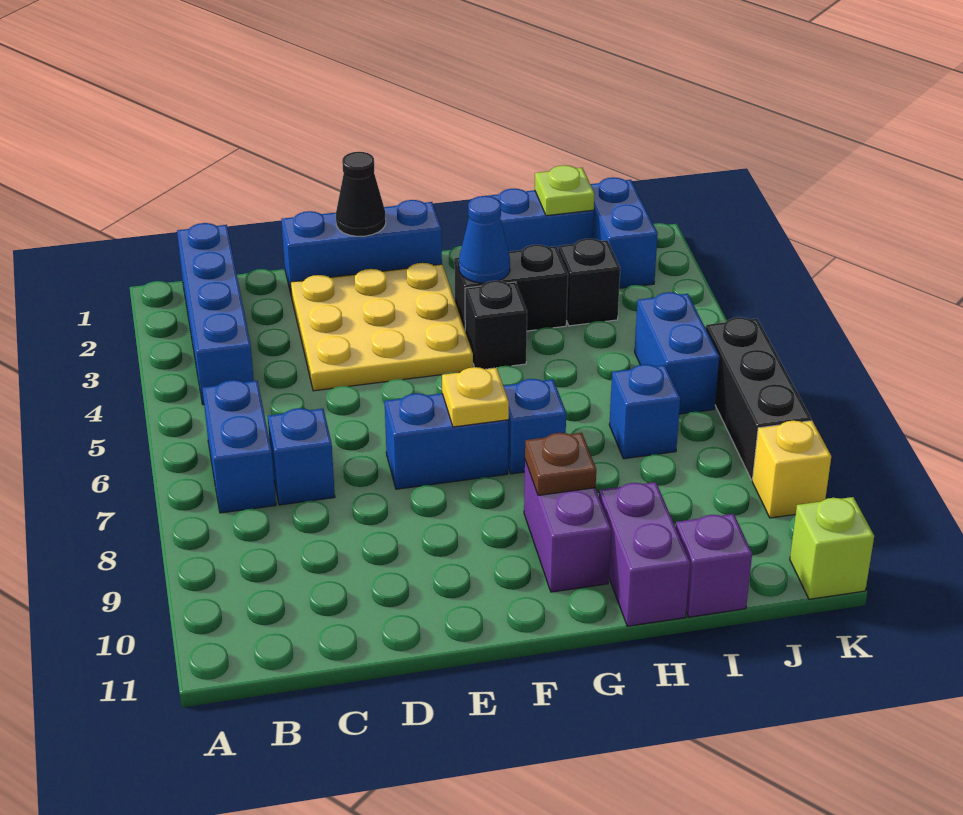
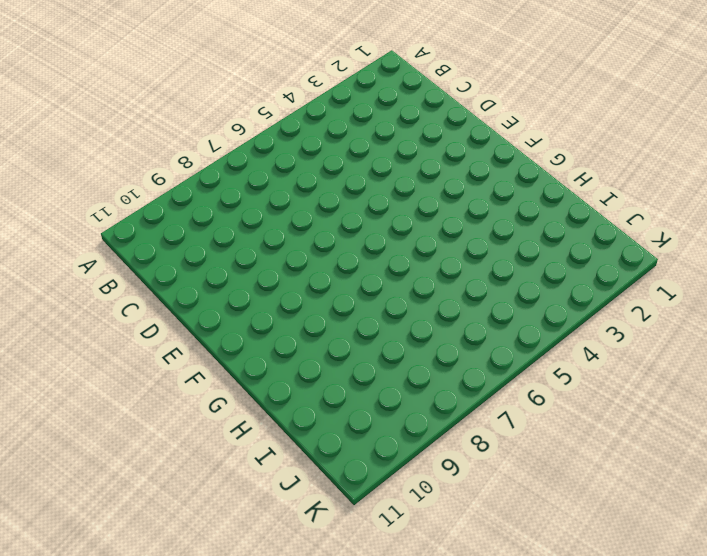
none -> blue brick B1:B4 level 1
none -> blue brick B6:B7 level 1
none -> blue brick C7 level 1

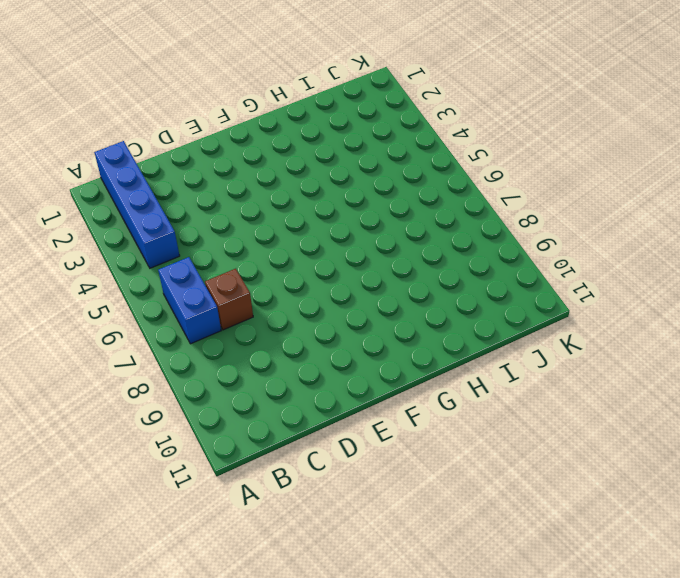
brown brick C7 level 1 -> blue brick C7 level 1
none -> blue brick D1:F1 level 1
none -> yellow plate D2:F4 level 1
none -> blue brick E7:F7 level 1

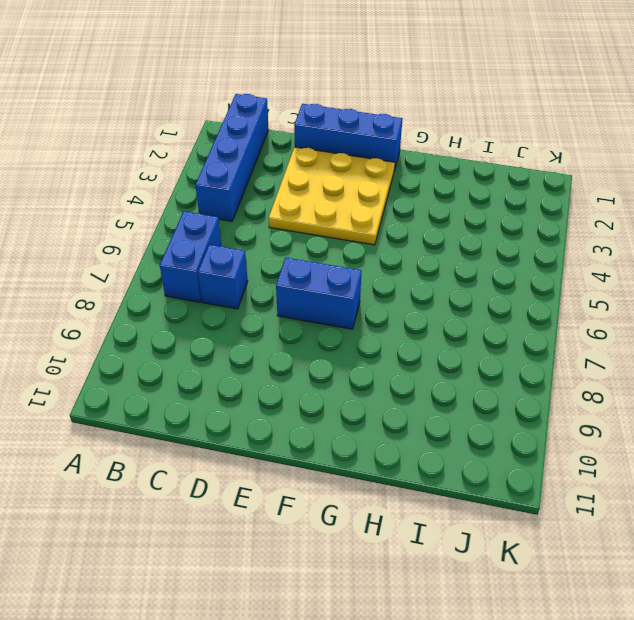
none -> black brick G3:H3 level 1
none -> black brick G4 level 1
none -> blue brick G7 level 1

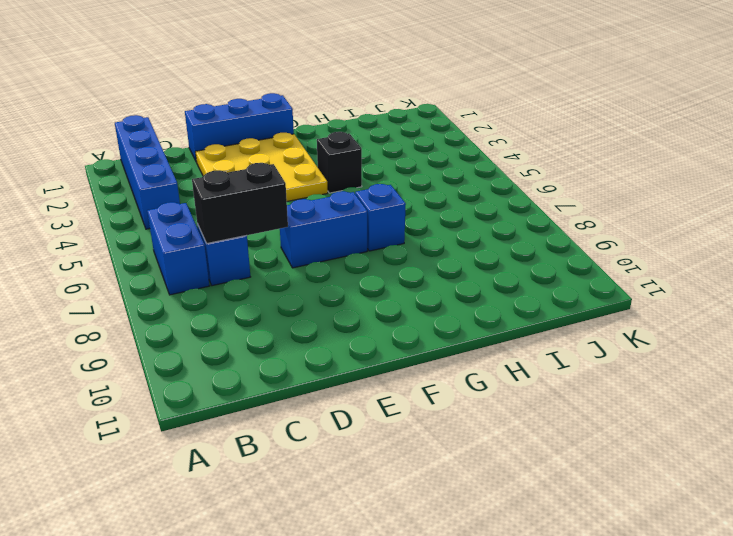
black brick C7:D7 level 2 -> black brick G3:H3 level 1
none -> purple brick G9:G10 level 1
none -> blue brick H1:I1 level 1
none -> purple brick H10:H11 level 1

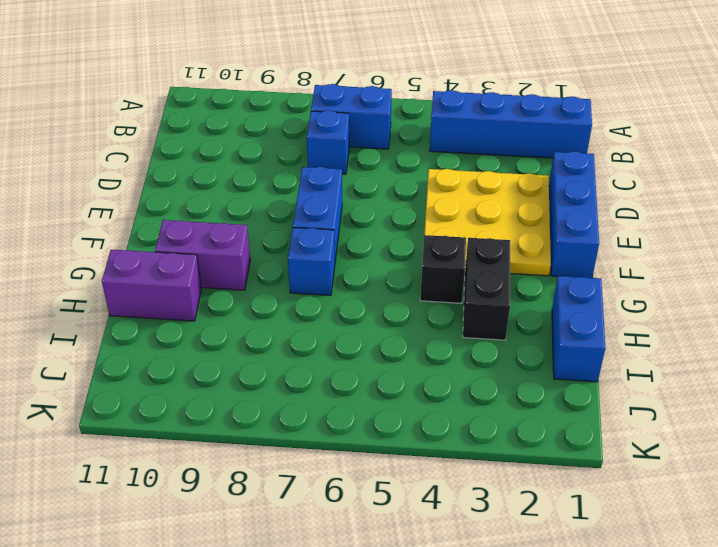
none -> black brick I3 level 1
none -> blue brick I7 level 1
none -> purple brick I11 level 1

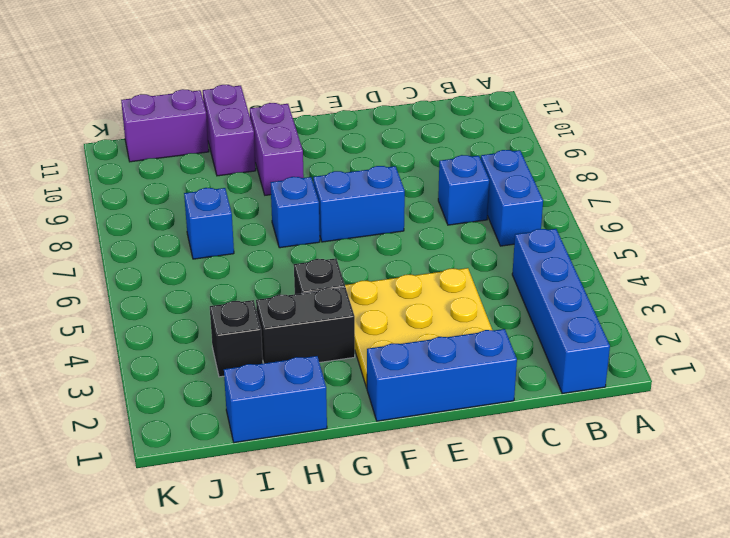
purple brick I11:J11 level 1 -> purple brick I11 level 1
none -> blue brick J1:J2 level 1
none -> blue brick J5:J6 level 1
none -> black brick K6:K8 level 1

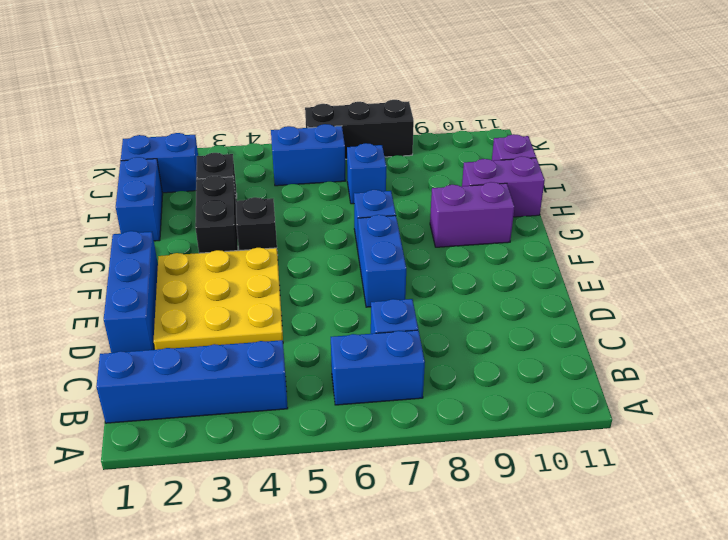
none -> yellow brick K9 level 1
none -> lime brick K11 level 1
none -> black cone E1 level 2

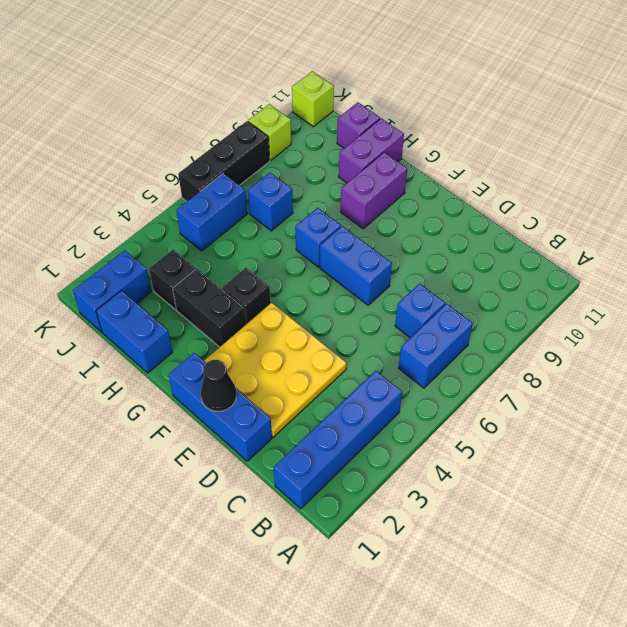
lime brick K9 level 1 -> yellow brick K9 level 1
none -> yellow plate F7 level 2
none -> blue cone G3 level 2
none -> brown plate G9 level 2

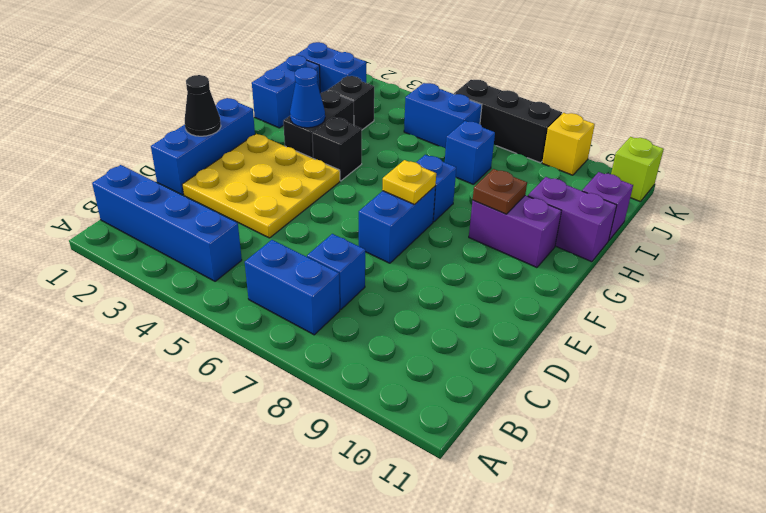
none -> lime plate I1 level 2

